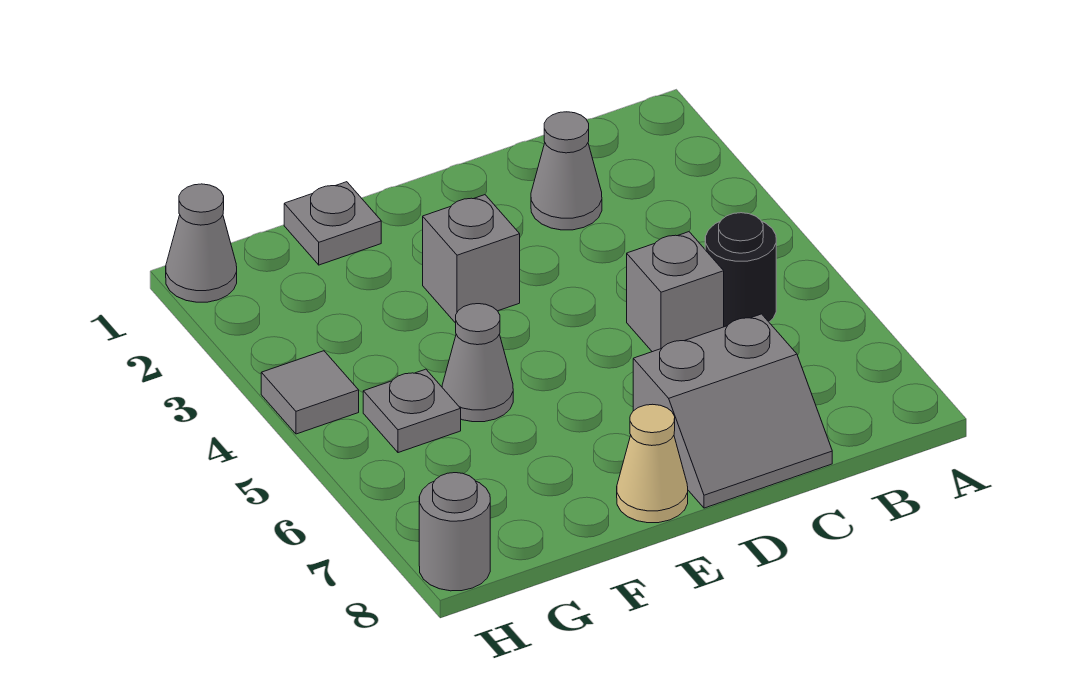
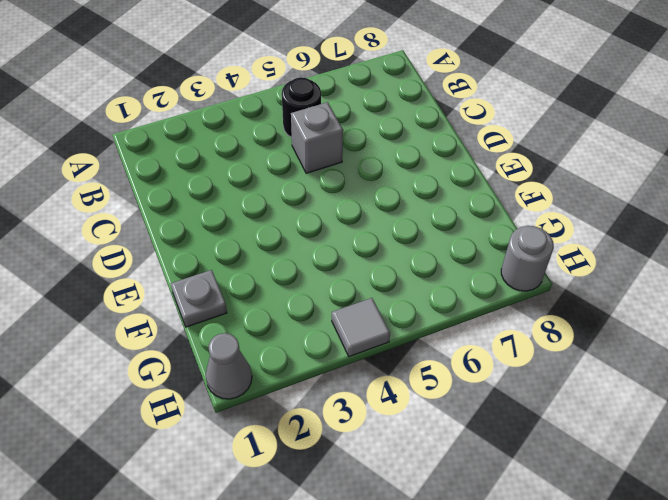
none -> grey cone C2 level 1
none -> grey slope C7:D8 level 1 top 7
none -> grey brick E3 level 1

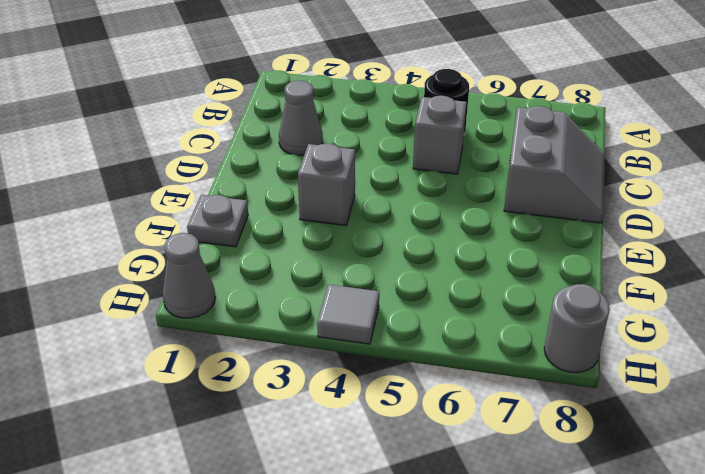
none -> tan cone E8 level 1
none -> grey cone F5 level 1
none -> grey plate G5 level 1

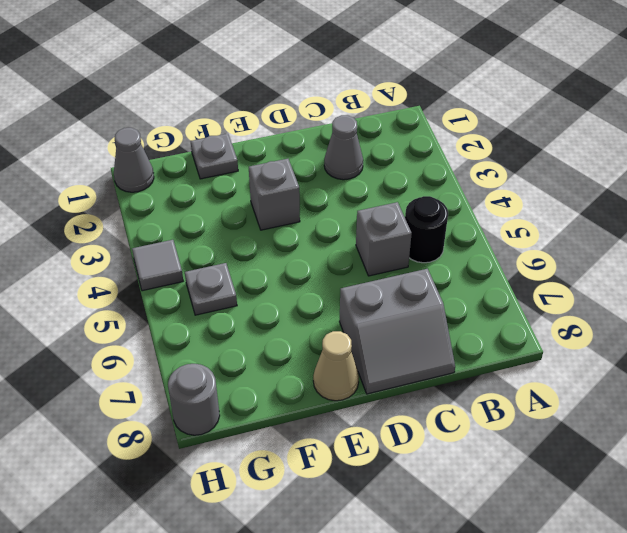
none -> grey cone F5 level 1

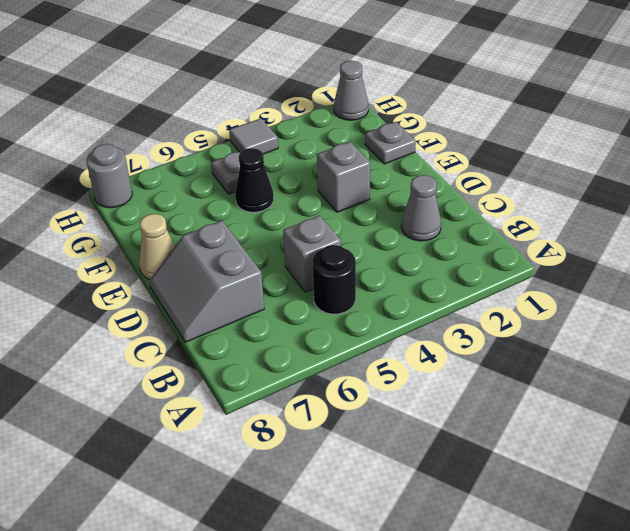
black cone F5 level 1 -> grey cone F5 level 1

